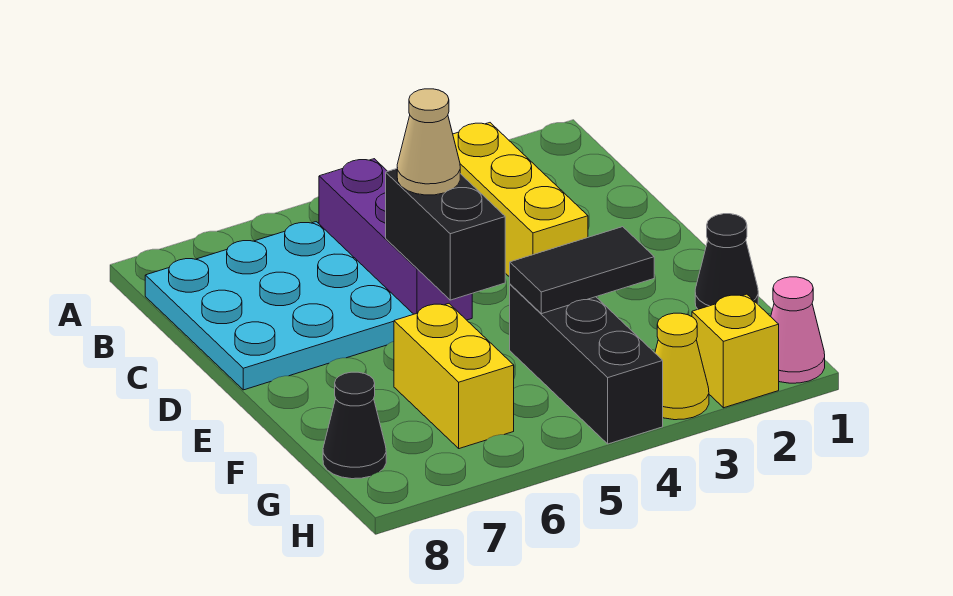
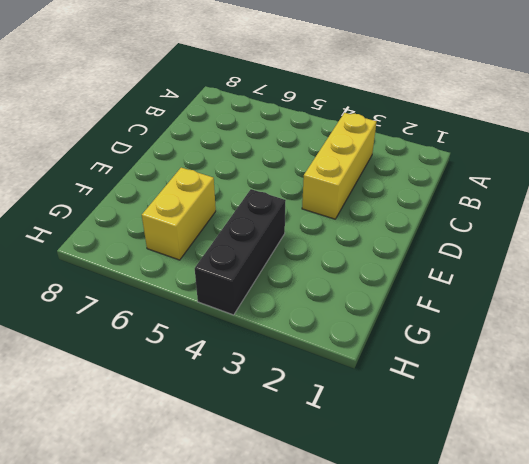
none -> purple brick B5:D5 level 1
none -> cyan plate B6:D8 level 1
none -> black cone F1 level 1

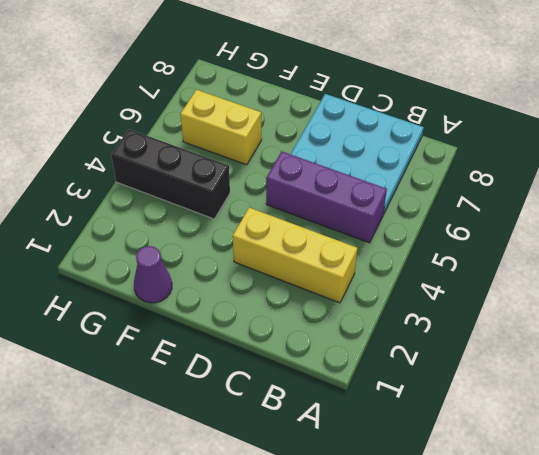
purple cone F1 level 1 -> black cone F1 level 1
none -> black cone G8 level 1
none -> pink cone H1 level 1
none -> yellow brick H2 level 1

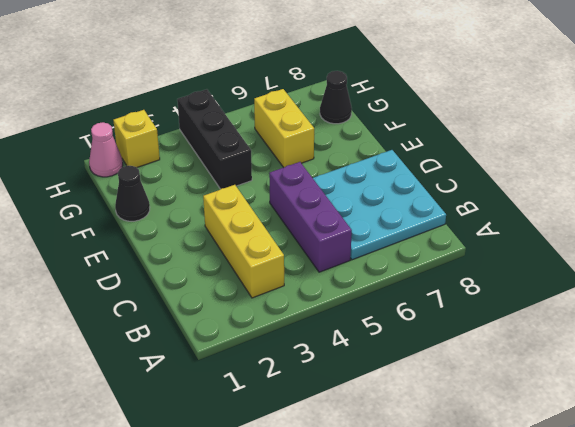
none -> yellow cone H3 level 1
none -> black brick D5:E5 level 2
none -> black tile F3:F4 level 2

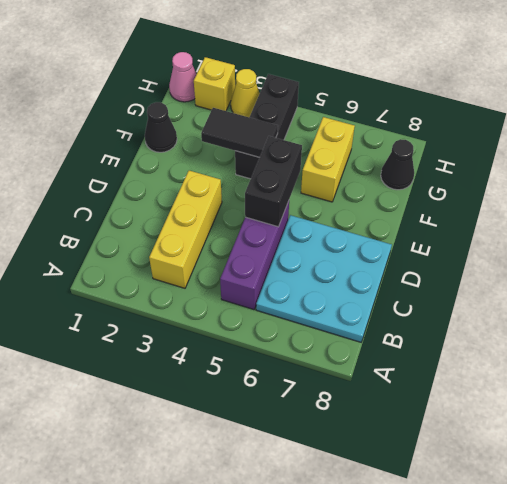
none -> tan cone D5 level 3

